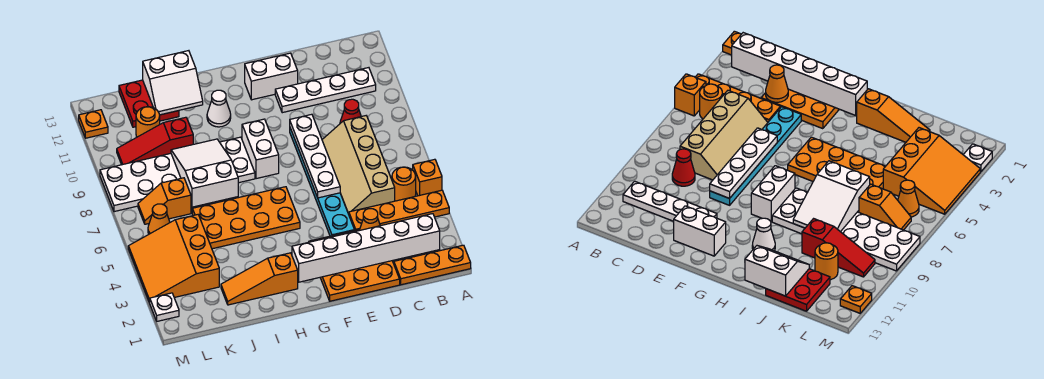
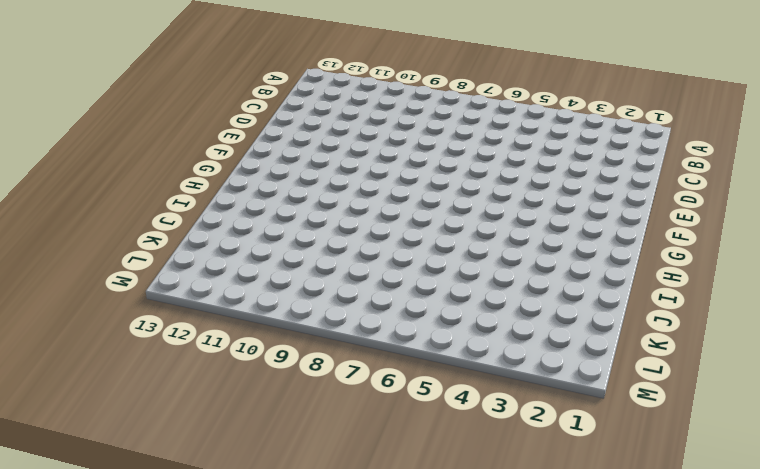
none -> orange plate A1:C1 level 1
none -> orange plate A4:D4 level 1
none -> orange brick A5 level 1

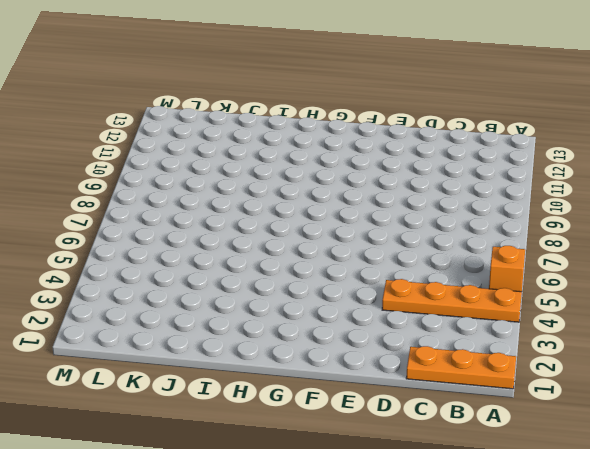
none -> orange round brick B5 level 1
none -> white plate B11:E11 level 1
none -> tan slope C5:D8 level 1 top C

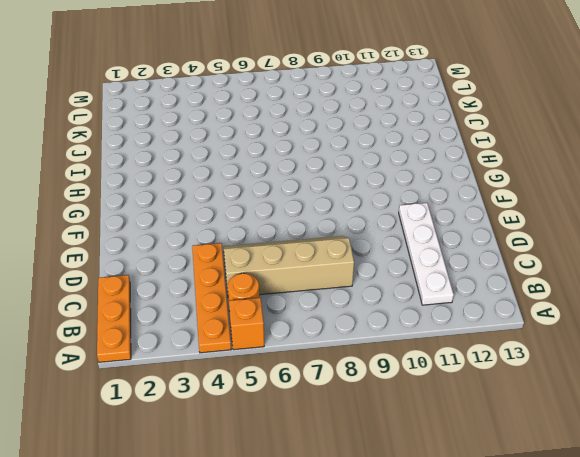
none -> red cone C9 level 1
none -> orange plate D1:F3 level 1
none -> cyan plate E4:E9 level 1

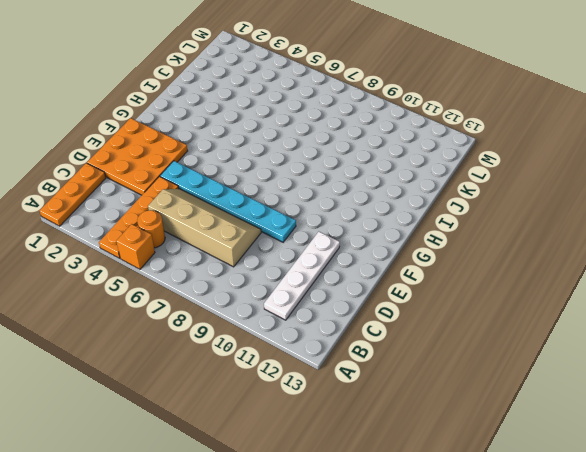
none -> red cone C9 level 1
none -> white brick E12:F12 level 1
none -> orange plate G5:J6 level 1

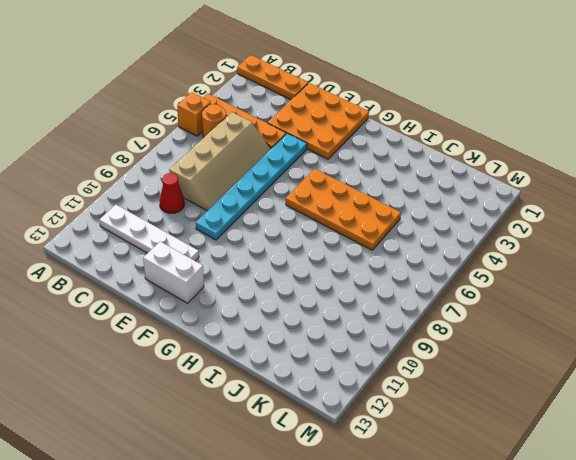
none -> white brick G8:G9 level 1
none -> orange slope H2:J2 level 1 top H
none -> white plate H8:M9 level 1

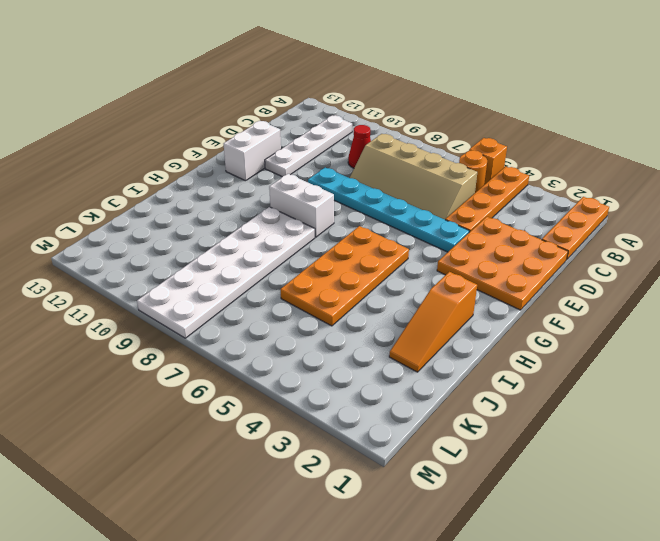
none -> white cone H11 level 1
none -> red slope J10:L10 level 1 top J
none -> red plate J12:K13 level 1

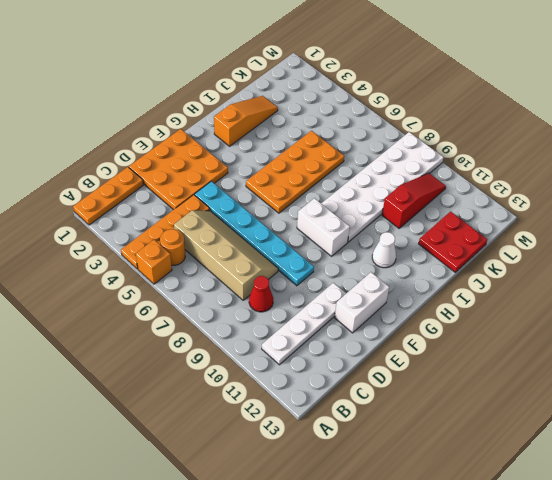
none -> orange slope K3:M5 level 1 top K
none -> orange slope K7:L7 level 1 top K
none -> orange round brick K11 level 1

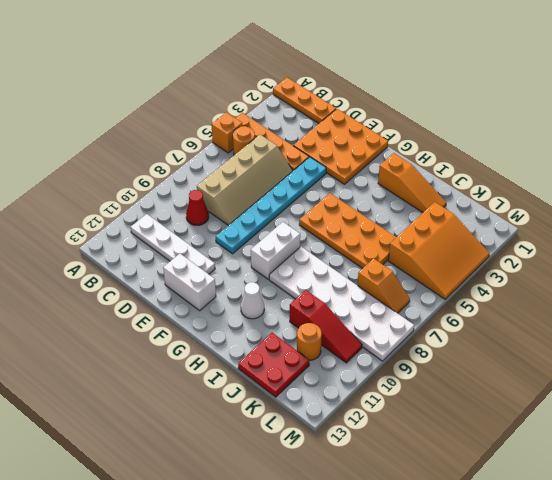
none -> orange cone L6 level 1
none -> white plate M2 level 1
none -> orange plate M12 level 1

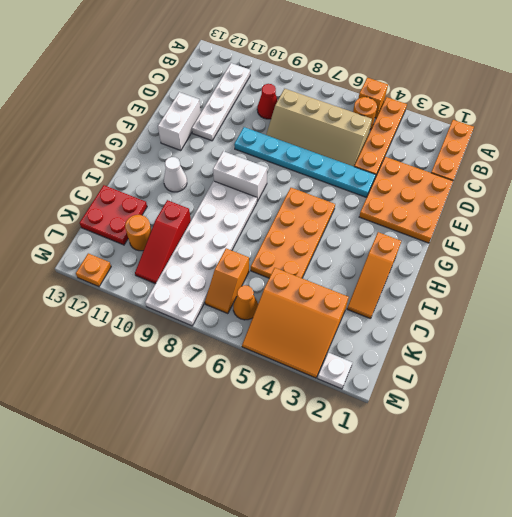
none -> white brick B2:G2 level 2
none -> orange cone D3 level 2
none -> white plate E6:E9 level 2

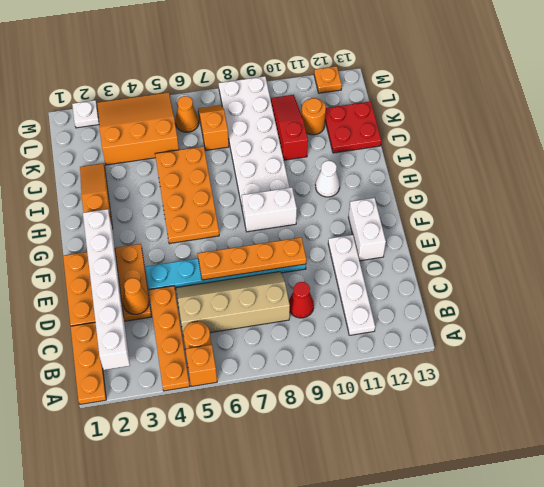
orange plate E6:E9 level 2 -> white plate E6:E9 level 2
none -> white slope I7:J9 level 2 top 7
none -> white slope I12:J13 level 2 top 13

